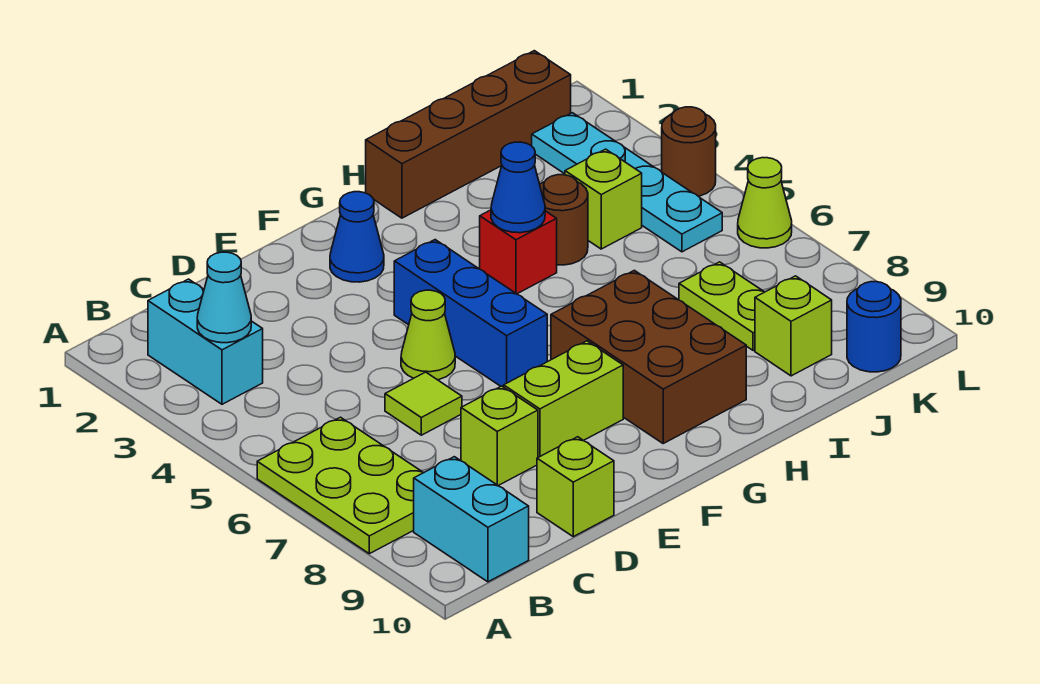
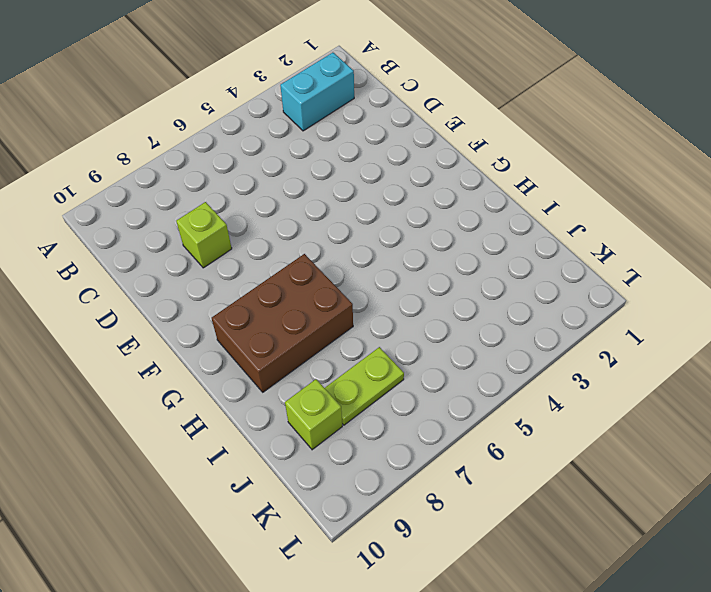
none -> lime plate A6:B8 level 1
none -> cyan brick B9:B10 level 1
none -> lime tile D6 level 1

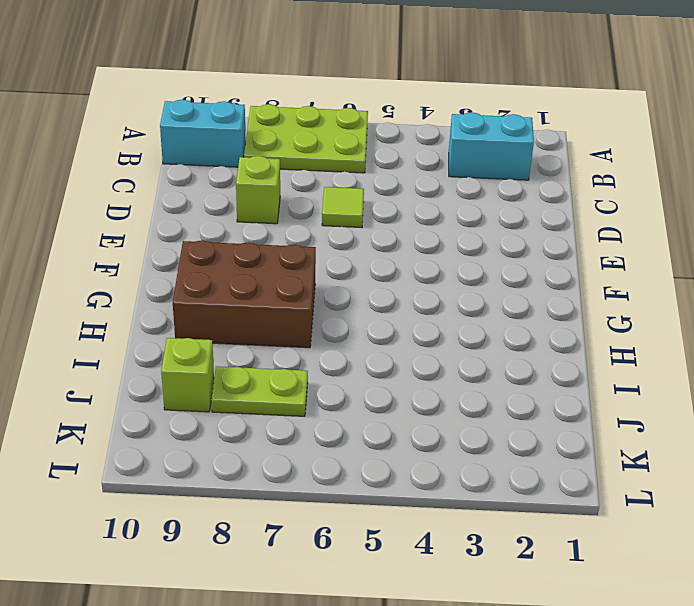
none -> lime brick D10 level 1
none -> lime cone E5 level 1
none -> lime brick E8:F8 level 1

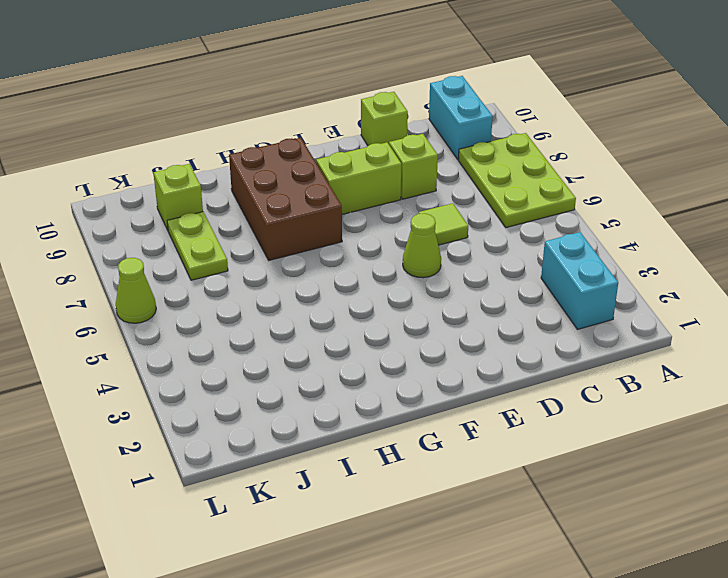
none -> blue cone F2 level 1
none -> blue brick F4:F6 level 1
none -> brown brick H1:K1 level 1

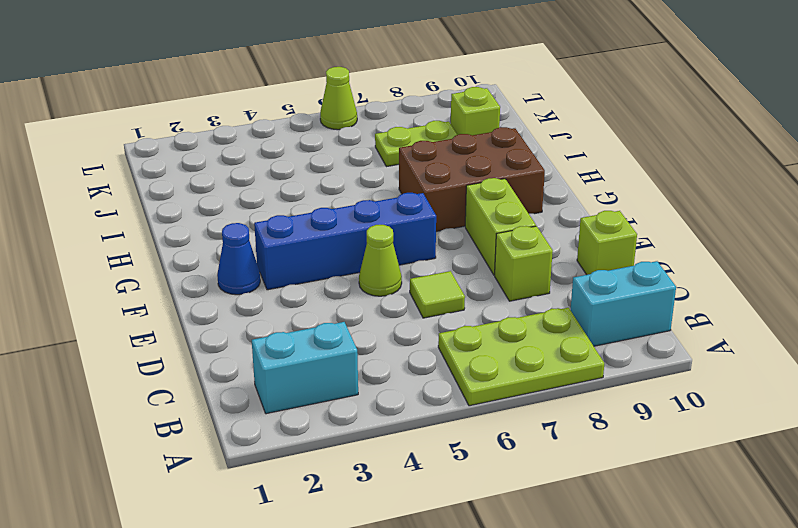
blue brick F3:F6 level 1 -> blue brick F4:F6 level 1
none -> brown brick H1:K1 level 1
none -> red brick H4 level 1
none -> brown round brick I4 level 1

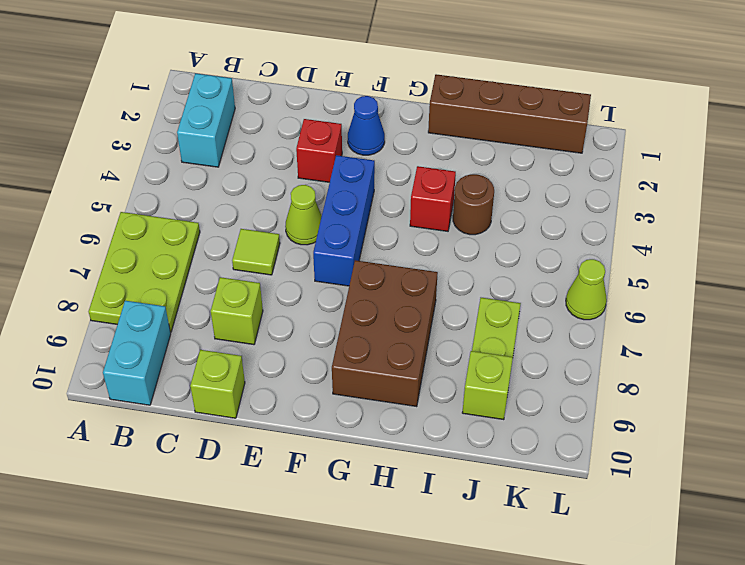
red brick E3 level 1 -> none
none -> lime brick E8:F8 level 1
none -> lime brick J4 level 1
none -> cyan plate K2:K5 level 1

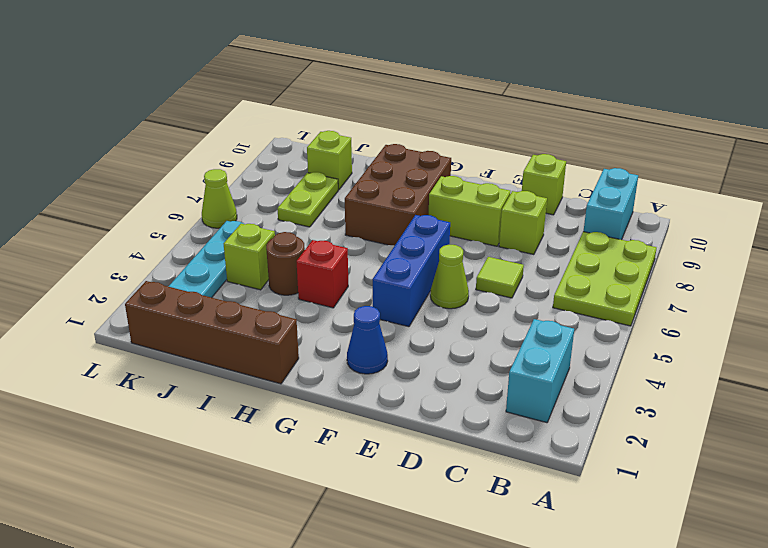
none -> blue round brick K10 level 1
none -> brown round brick L4 level 1
none -> cyan cone B3 level 2

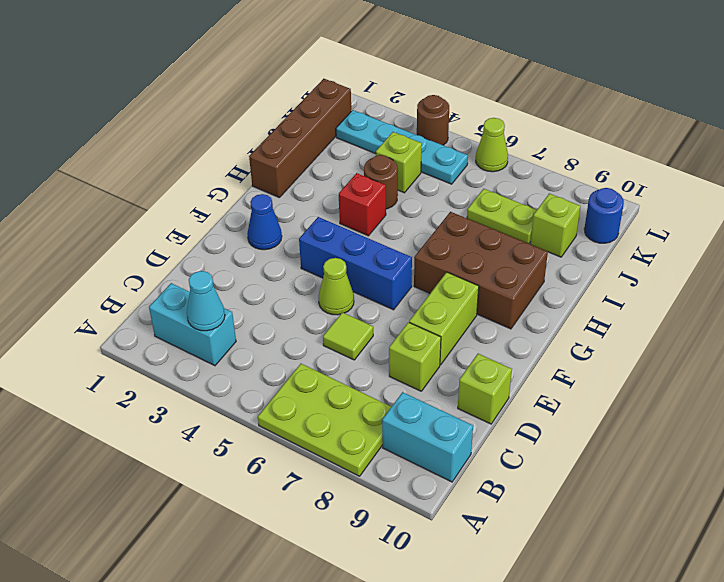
none -> blue cone H4 level 2

